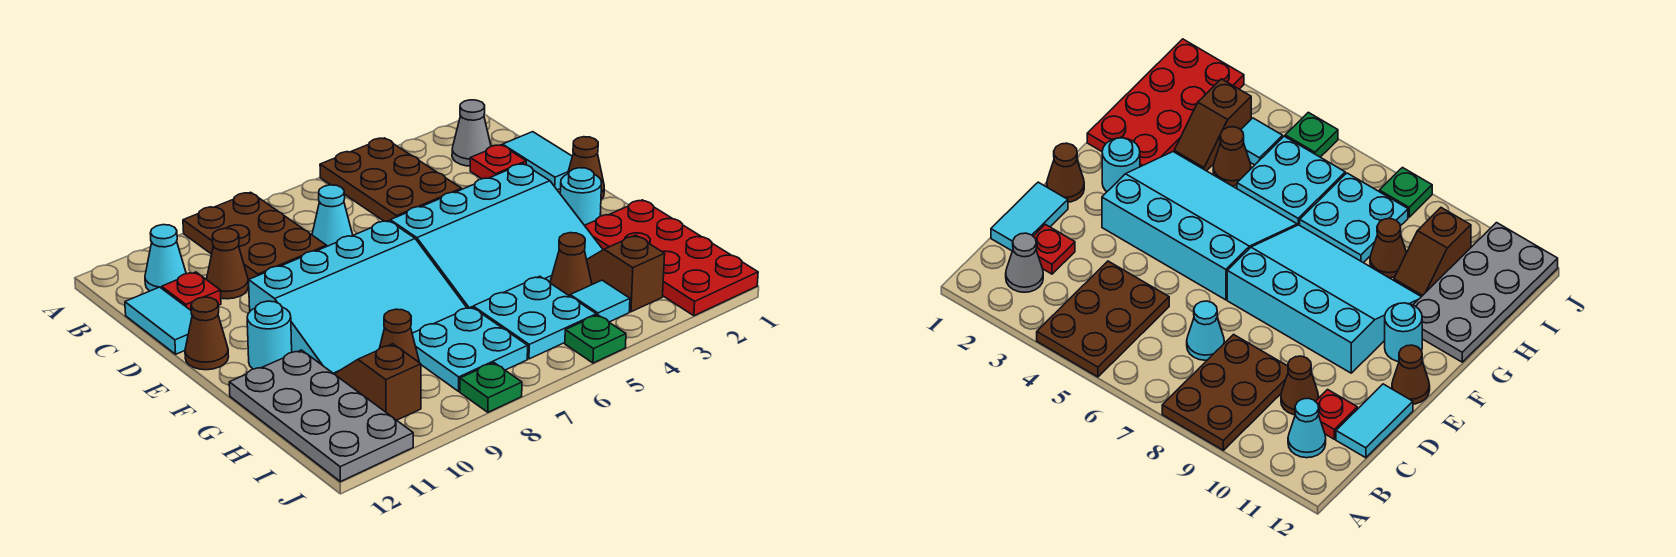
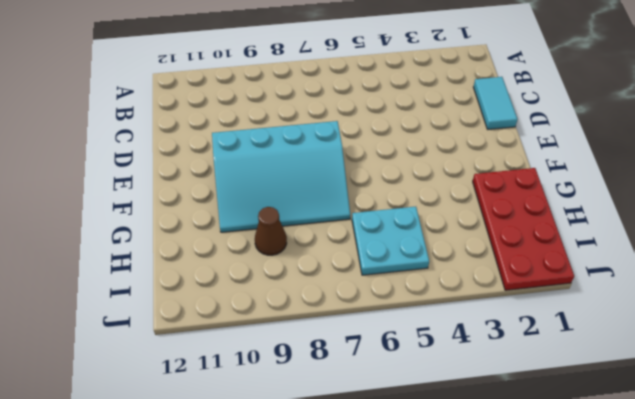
none -> brown plate A4:C5 level 1
none -> brown plate A8:C9 level 1
none -> grey cone B2 level 1

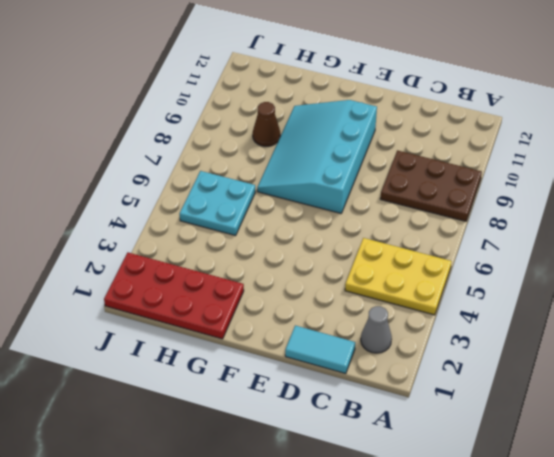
yellow plate A4:C5 level 1 -> brown plate A4:C5 level 1
none -> cyan cone B11 level 1
none -> red plate C2 level 1
none -> cyan cone C7 level 1

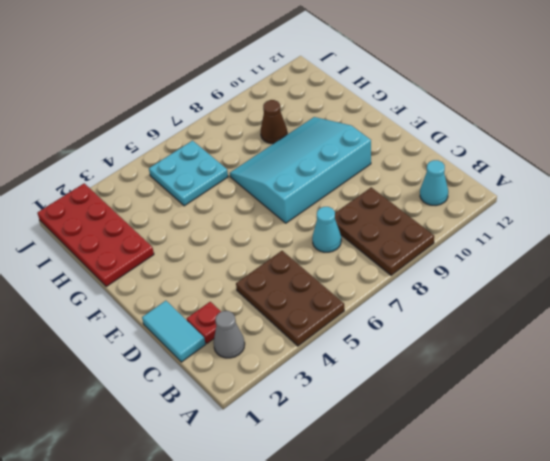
none -> brown cone C10 level 1
none -> red plate C11 level 1
none -> cyan tile C12:D12 level 1

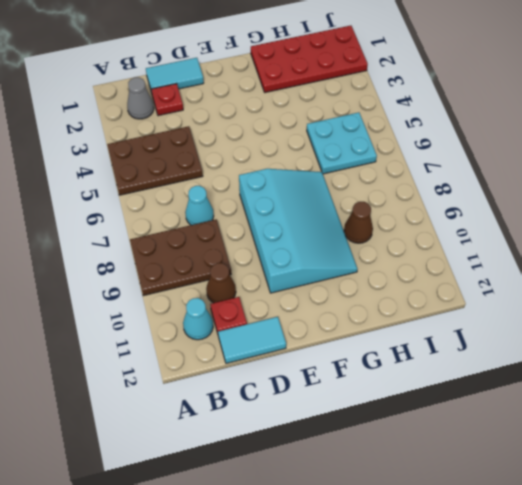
none -> brown cone E1 level 1
none -> cyan slope E3:G6 level 1 top E
none -> brown cone E12 level 1

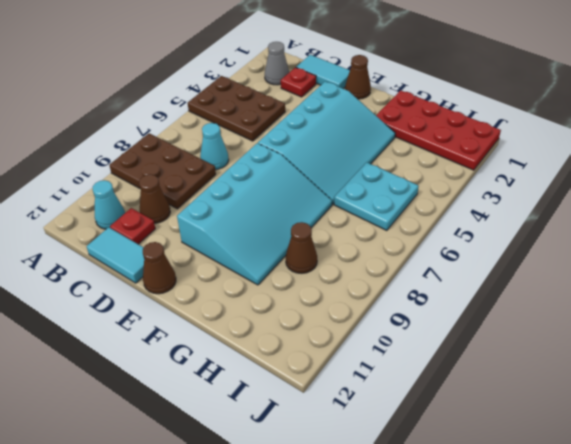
none -> cyan round brick F2 level 1
none -> cyan round brick F11 level 1
none -> grey plate G11:J12 level 1

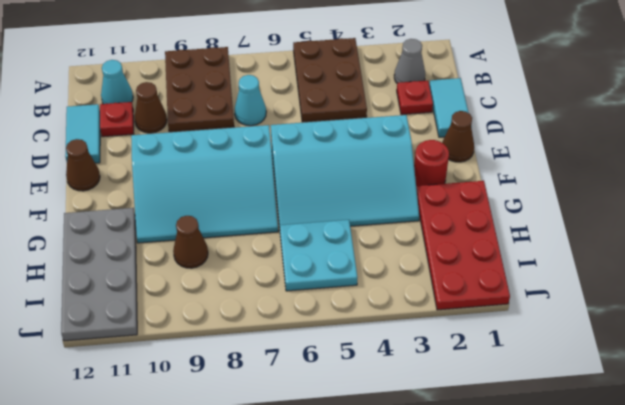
red round brick F2 level 1 -> cyan round brick F2 level 1
none -> cyan round brick F11 level 1
none -> brown slope H3:I3 level 1 top I
none -> brown cone H4 level 1

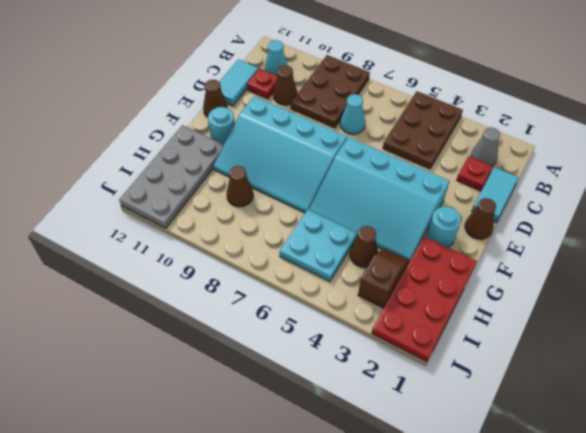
none -> cyan plate H7:I8 level 1
none -> brown slope H10:I10 level 1 top I
none -> cyan tile I4 level 1

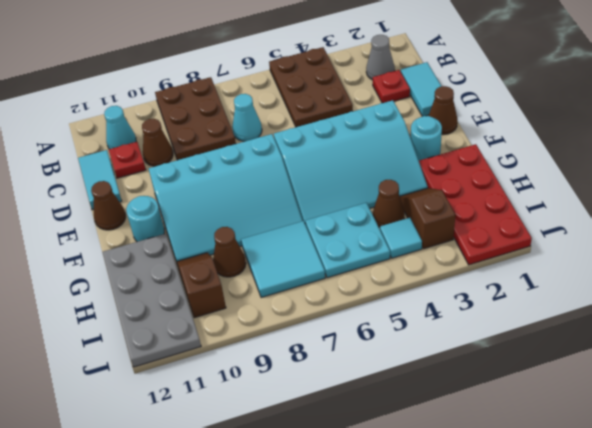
cyan tile H7:I8 level 1 -> cyan plate H7:I8 level 1
none -> green plate J5 level 1
none -> green plate J8 level 1

